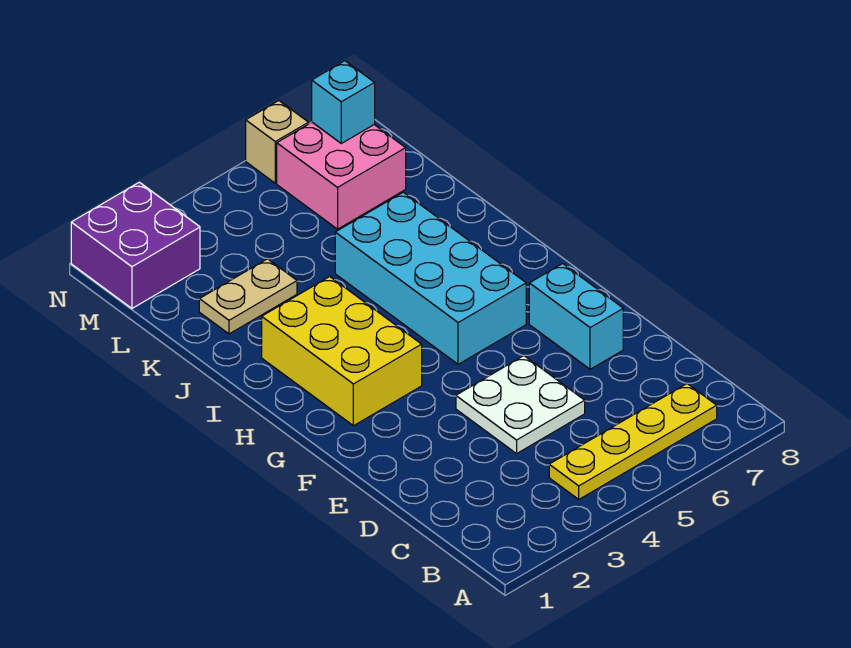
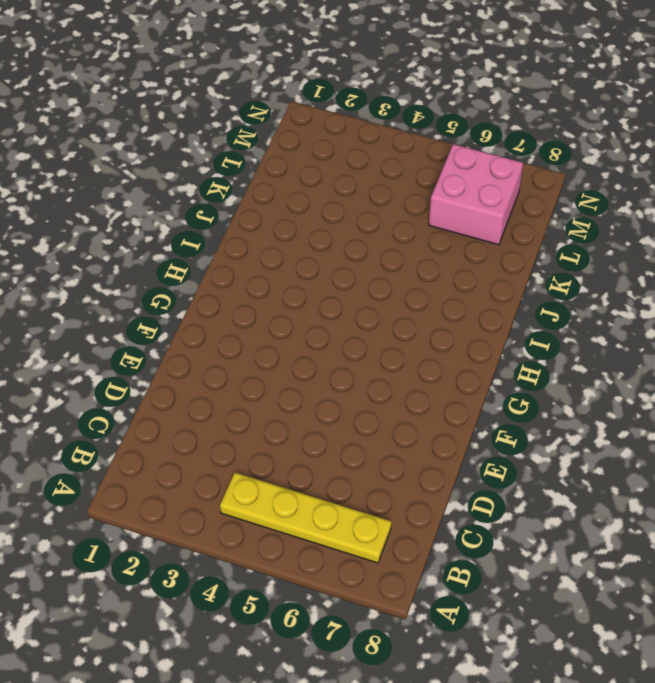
none -> white plate D4:E5 level 1
none -> cyan brick E7:F7 level 1

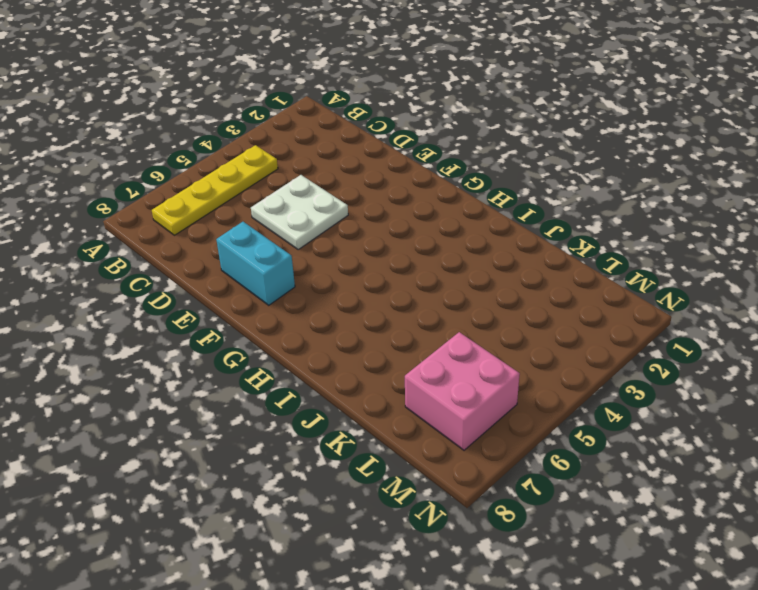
none -> yellow brick G2:I3 level 1
none -> cyan brick G5:J6 level 1

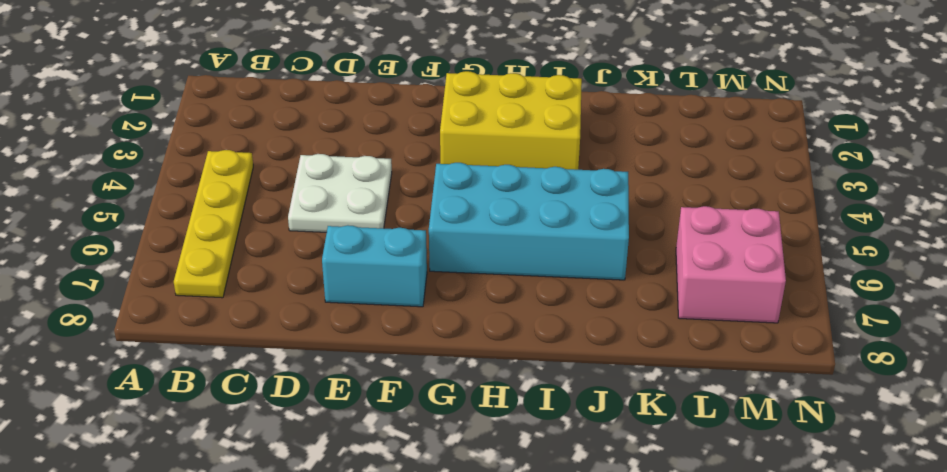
none -> tan plate K2:K3 level 1
none -> purple brick M1:N2 level 1

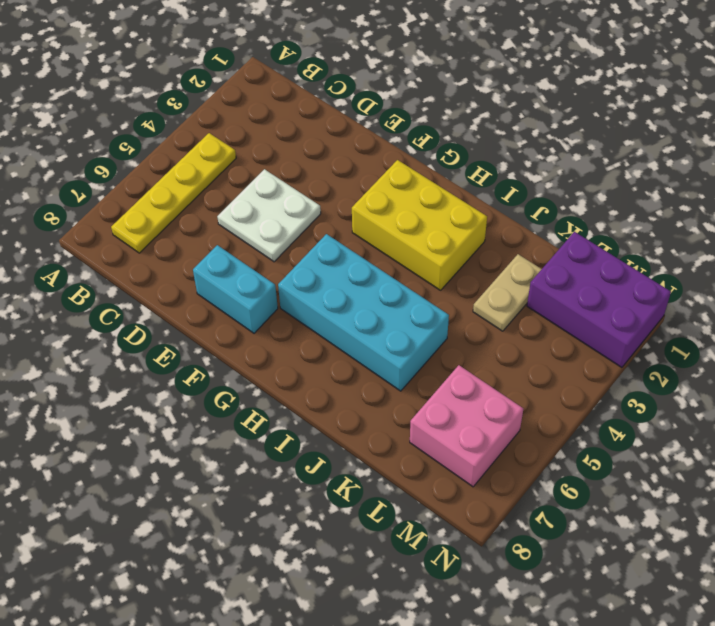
purple brick L1:N2 level 1 -> purple brick M1:N2 level 1
none -> tan brick N6 level 1
none -> cyan brick M7 level 2

